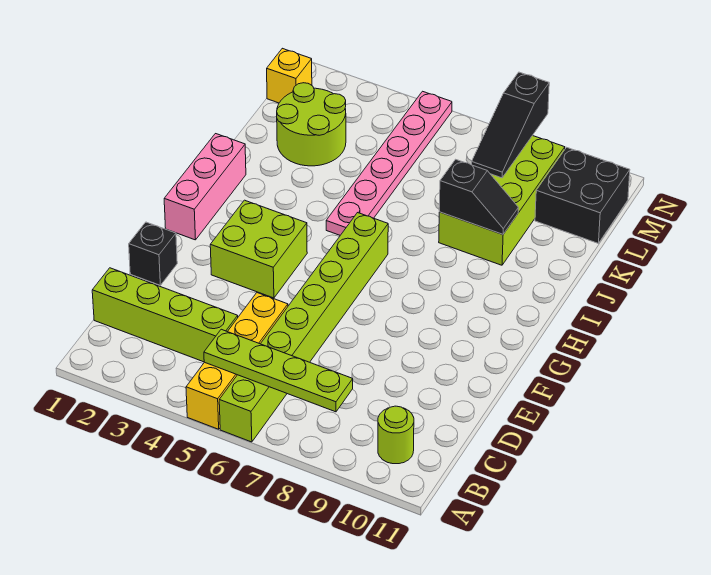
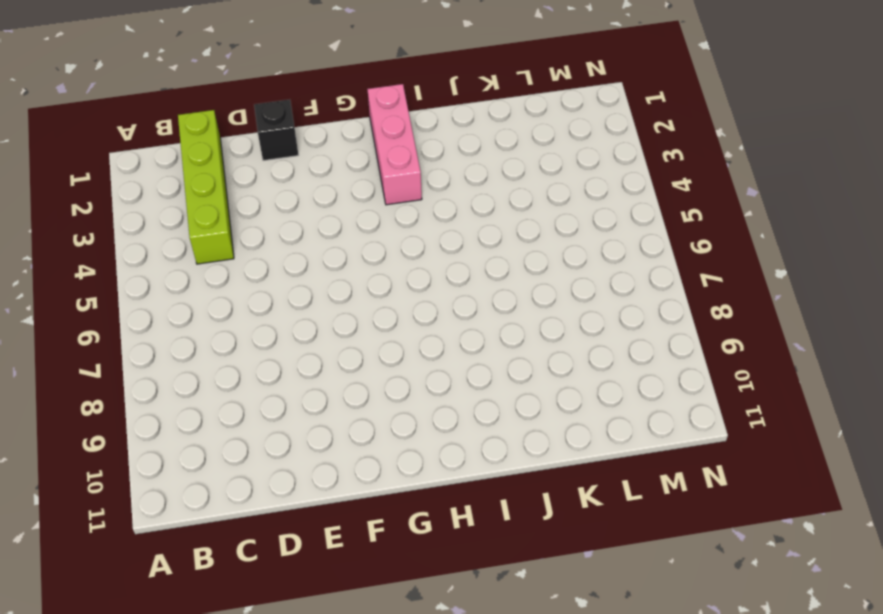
pink brick H1:H3 level 1 -> pink brick G1:I1 level 1
none -> yellow brick A5:D5 level 1
none -> lime brick A6:H6 level 1
none -> lime round brick B10 level 1

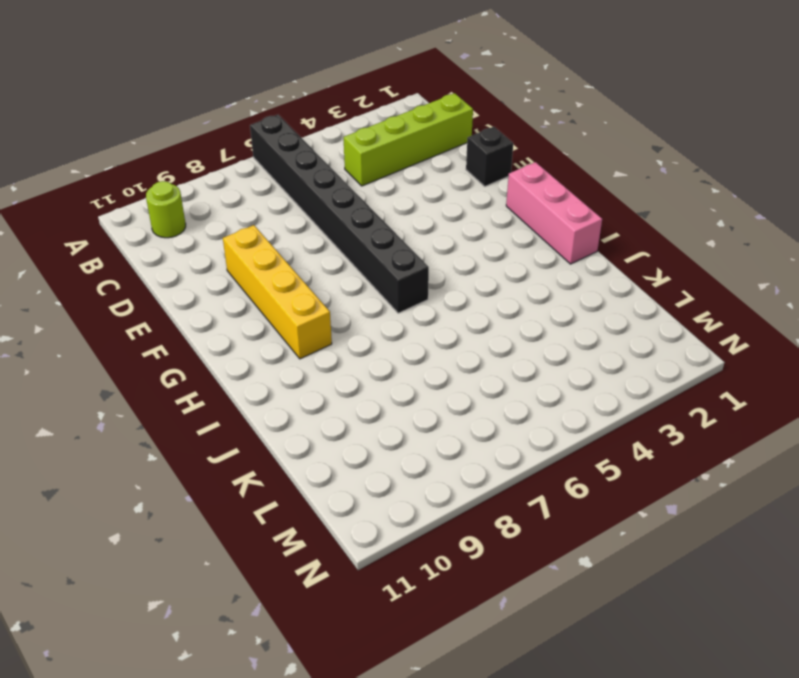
black brick A6:H6 level 1 -> lime brick A6:H6 level 1
yellow brick E9:H9 level 1 -> yellow brick A5:D5 level 1
none -> lime brick F3:G4 level 1
none -> pink plate I5:N5 level 1
none -> lime brick J8:M9 level 1

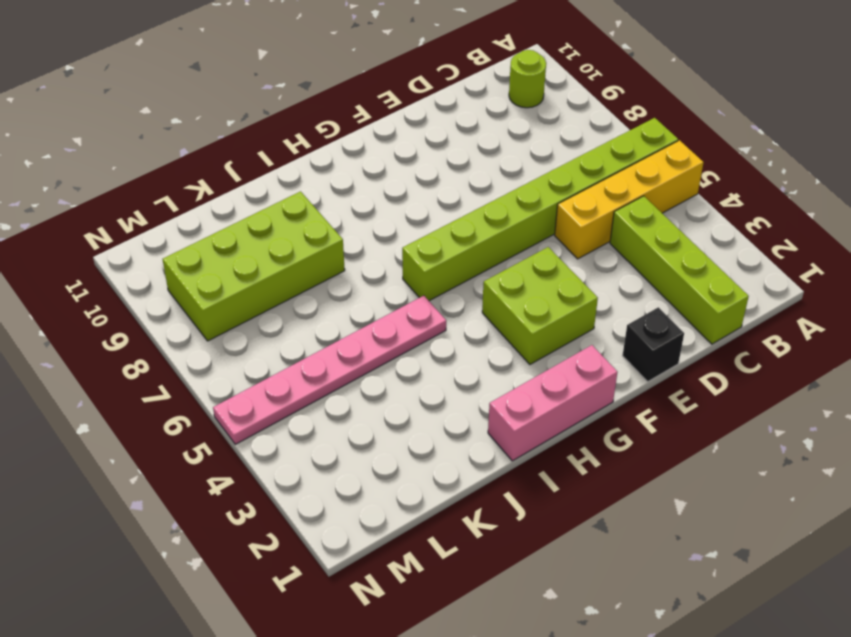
none -> lime round brick K2:L3 level 1
none -> black brick L10:M11 level 1
none -> yellow brick M1 level 1

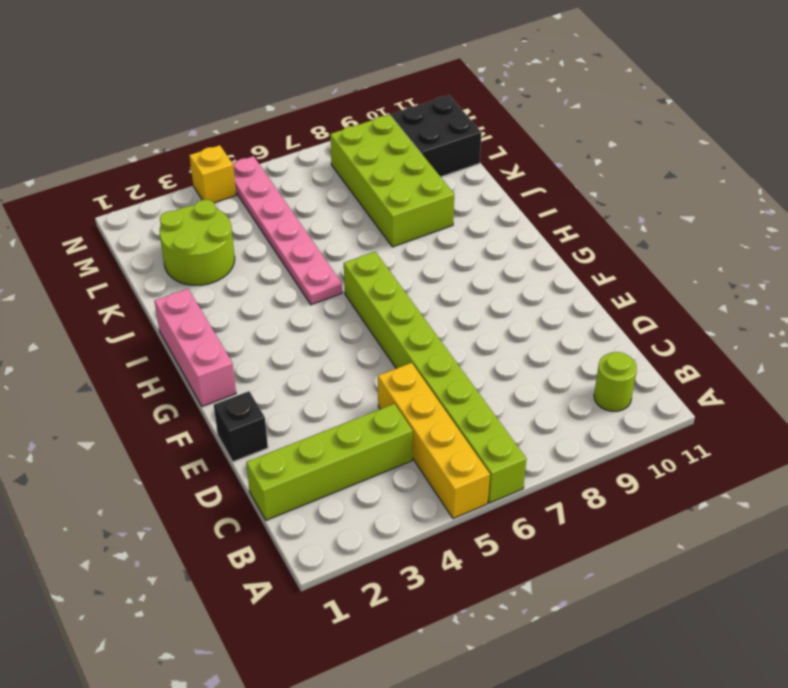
yellow brick N4 level 1 -> yellow brick M1 level 1
none -> lime brick F3:G4 level 1
none -> lime plate B5:B8 level 2
none -> black slope J8:J9 level 2 top 8

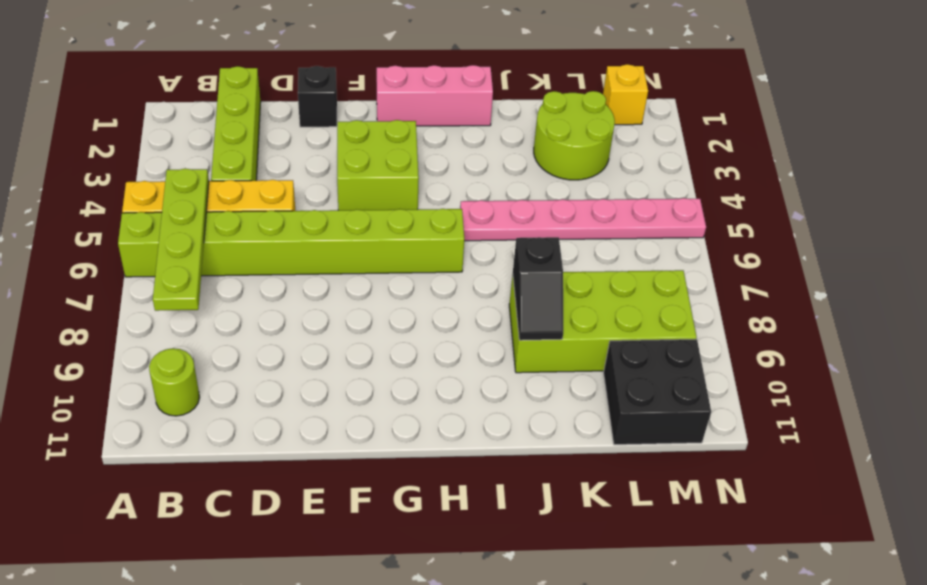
none -> black slope L8:N8 level 2 top N

